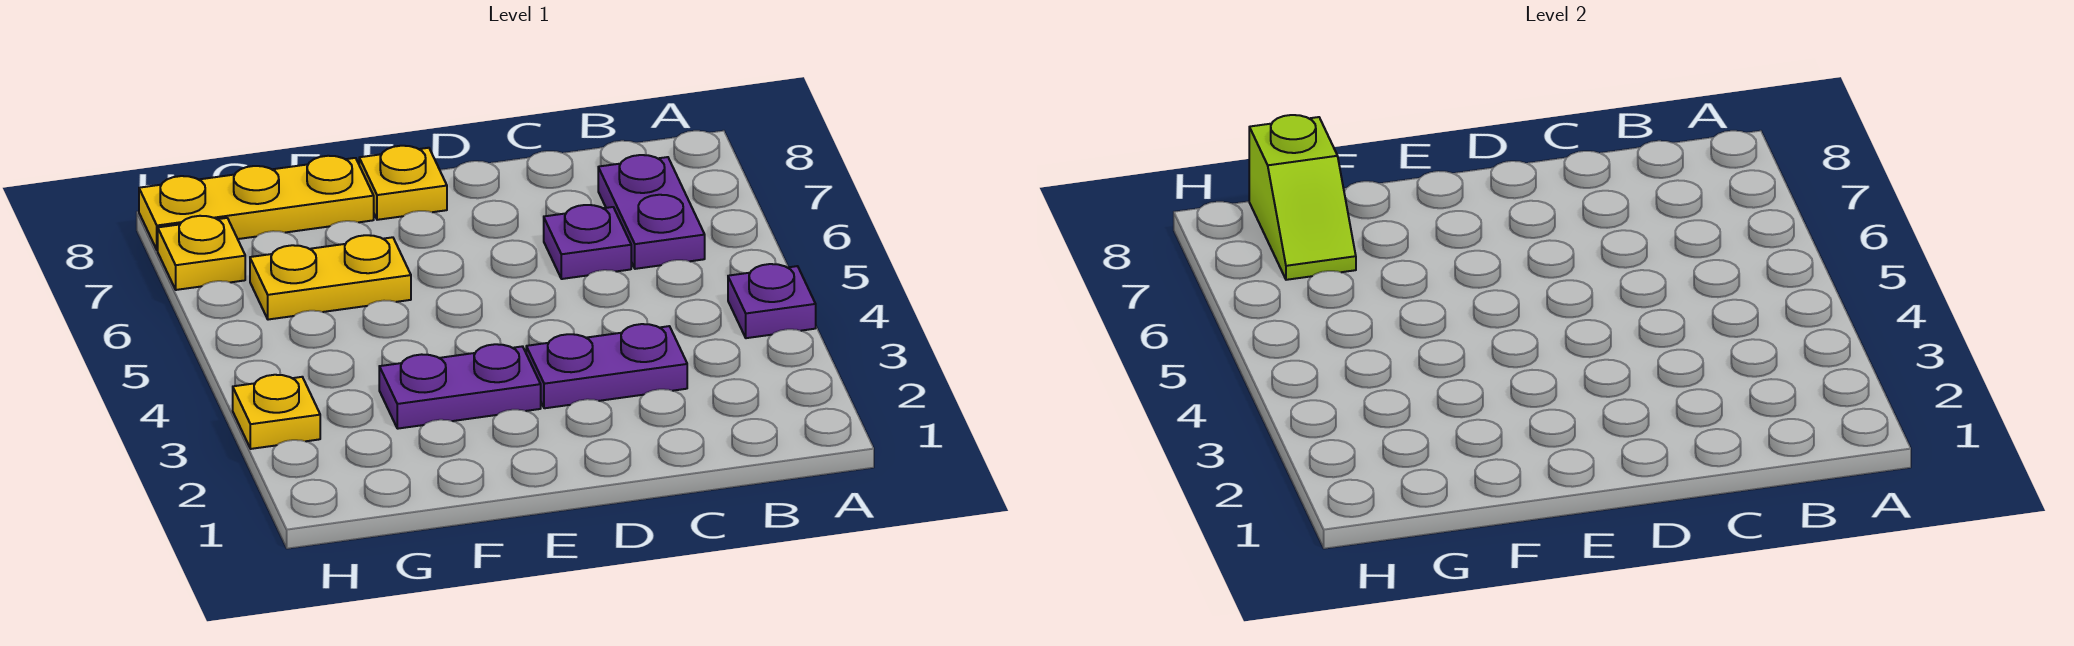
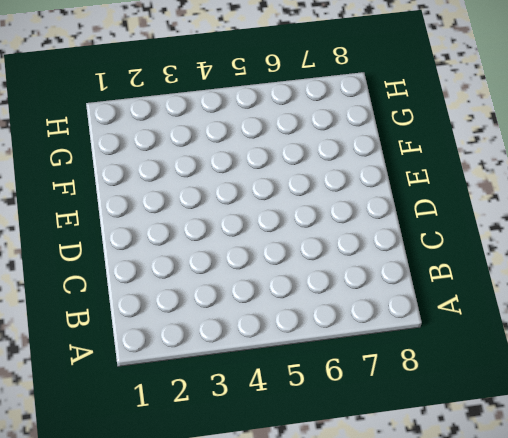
none -> purple plate A4 level 1
none -> purple plate B6:B7 level 1

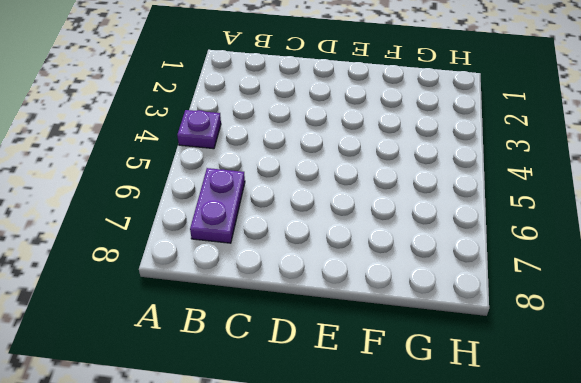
none -> purple plate C3:D3 level 1
none -> purple plate C6 level 1

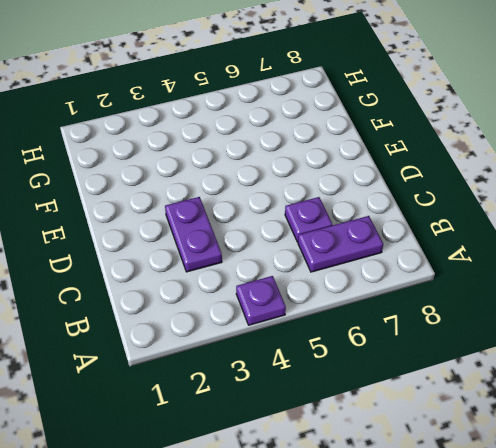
none -> purple plate E3:F3 level 1
none -> yellow plate E8 level 1

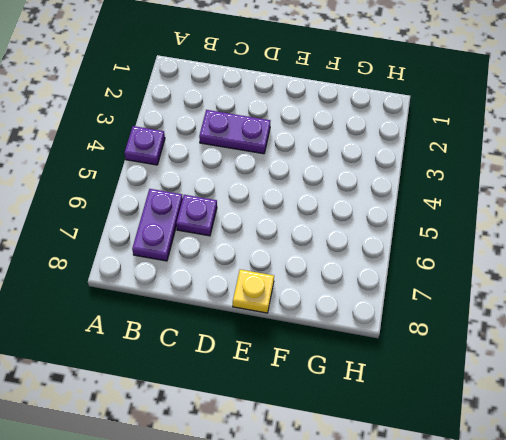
none -> purple plate E3:F3 level 1
none -> yellow plate F6:G6 level 1

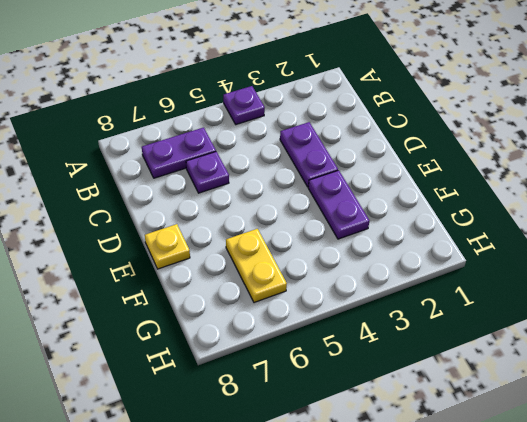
none -> yellow plate F8:H8 level 1
none -> yellow plate H3 level 1

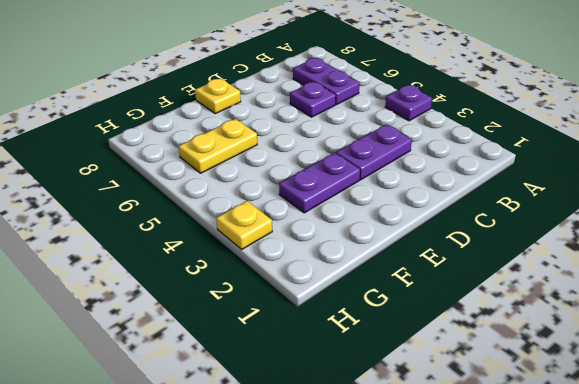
none -> yellow plate F8:H8 level 1
none -> yellow plate H7 level 1

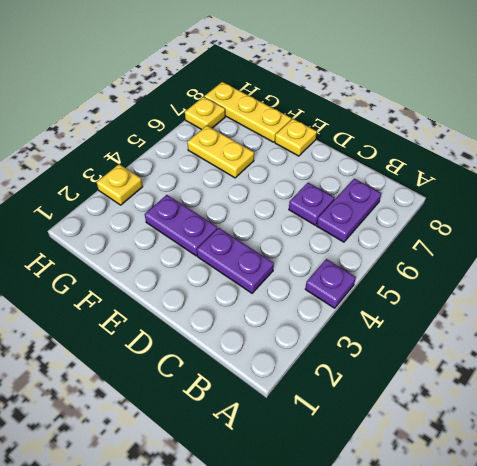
none -> lime slope G7:G8 level 2 top 8

